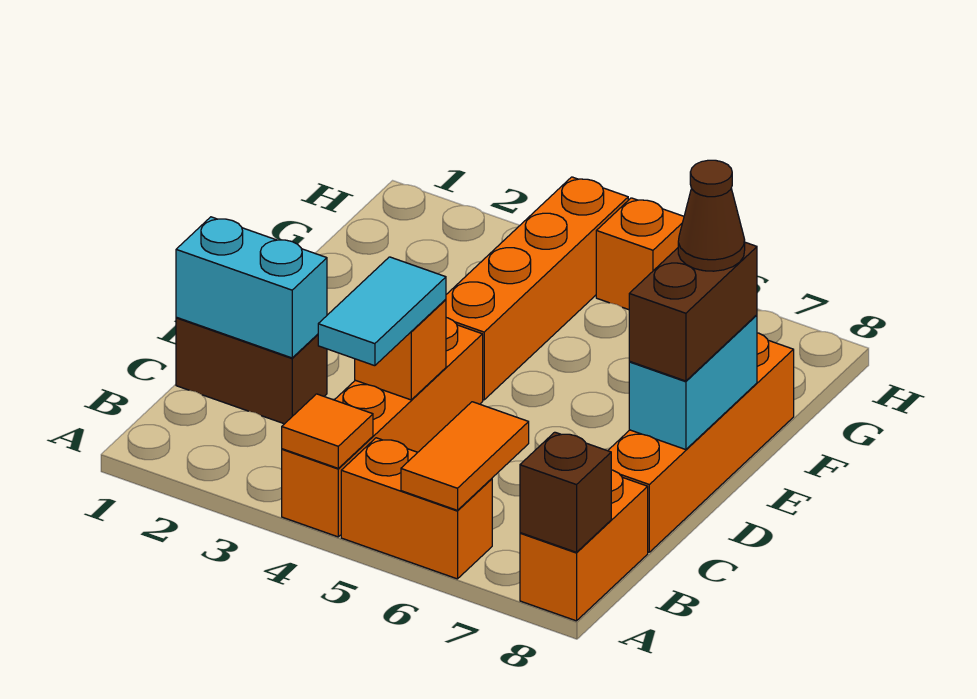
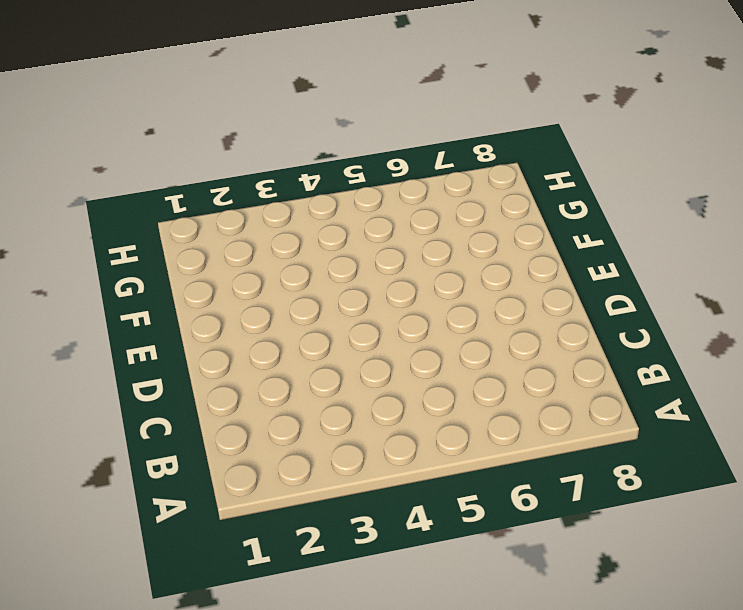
none -> orange brick A4:D4 level 1
none -> orange brick A5:A6 level 1
none -> orange brick A8:B8 level 1

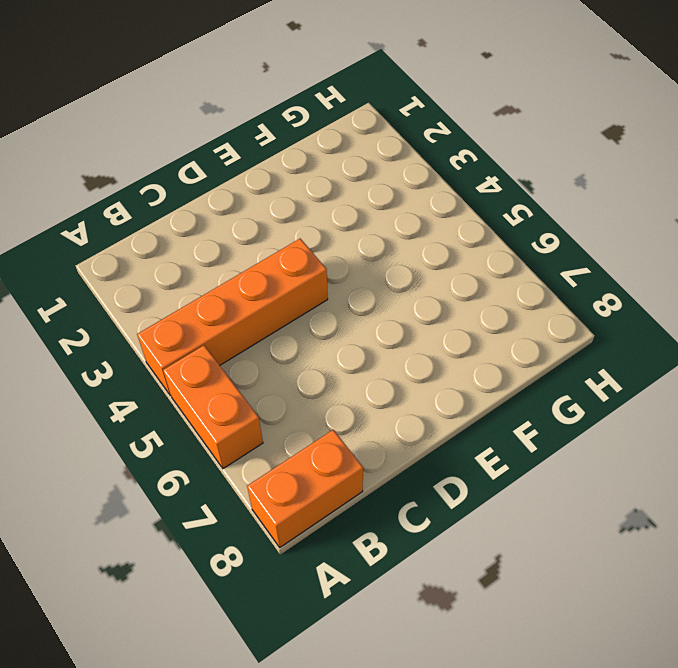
none -> brown brick C1:C2 level 1
none -> orange brick C8:F8 level 1
none -> orange brick E4:H4 level 1

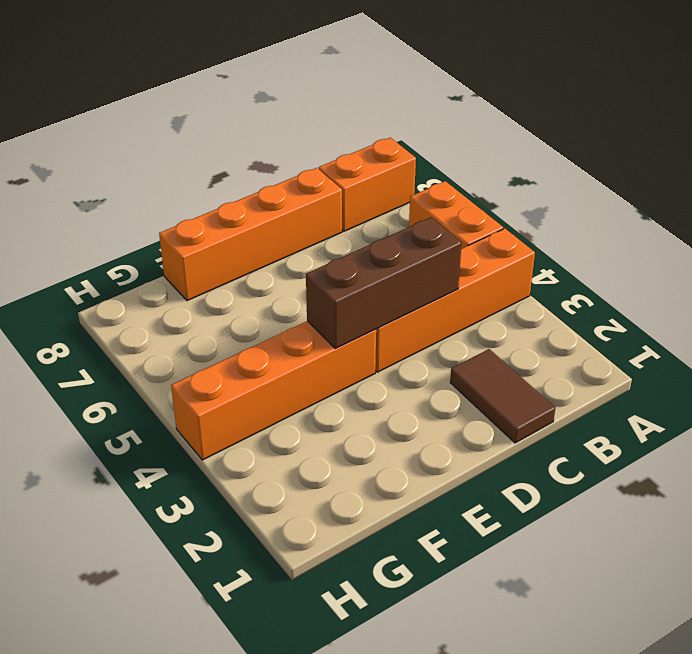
brown tile C1:C2 level 1 -> brown brick C1:C2 level 1
brown brick C4:E4 level 2 -> orange brick C4 level 2
none -> orange brick H5 level 1
none -> orange tile A4 level 2
none -> orange tile A6:B6 level 2

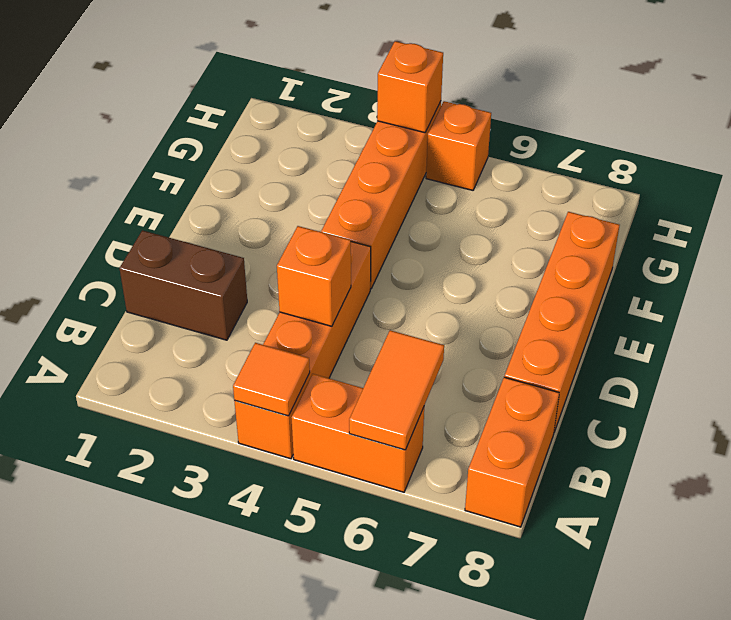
orange brick H4 level 2 -> none
none -> brown brick A8 level 2
none -> cyan brick C1:C2 level 2
none -> cyan brick D8:E8 level 2

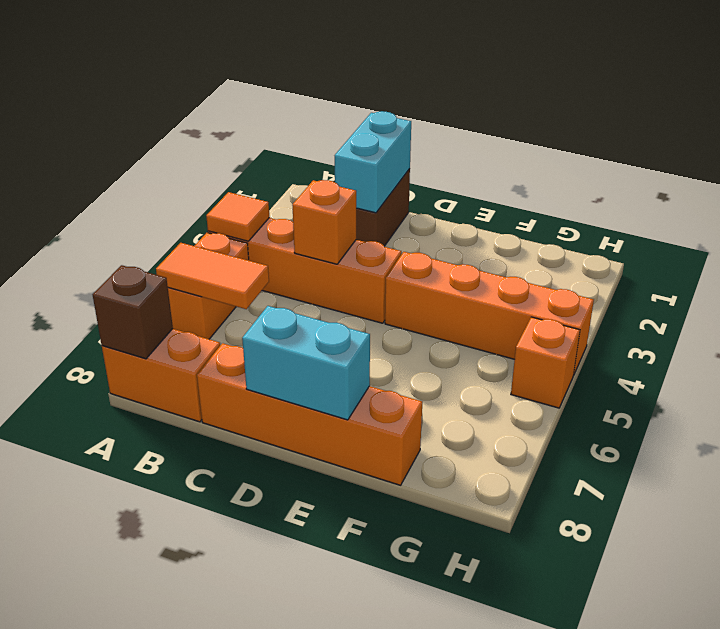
none -> cyan tile B4:C4 level 3
none -> brown brick D8:E8 level 3
none -> brown cone E8 level 4

